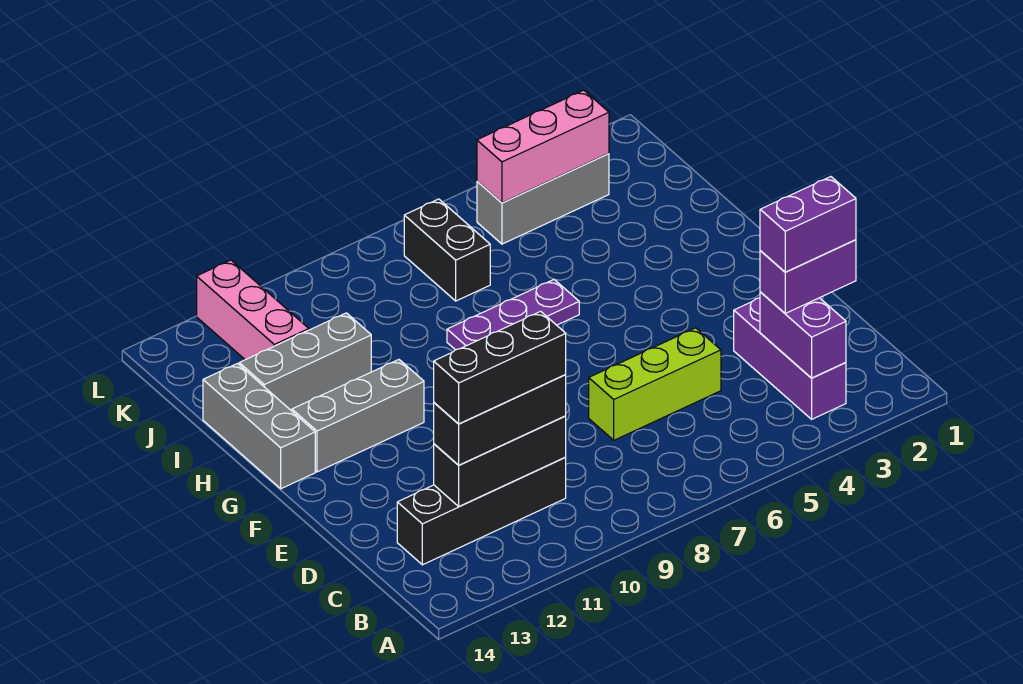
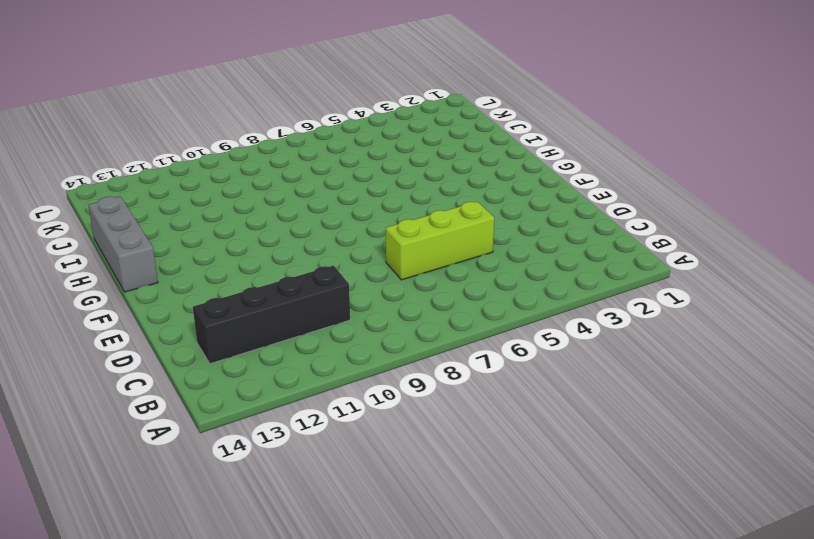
none -> purple brick B3:D3 level 1
none -> grey brick G11:G13 level 1
none -> purple plate H6:H8 level 1

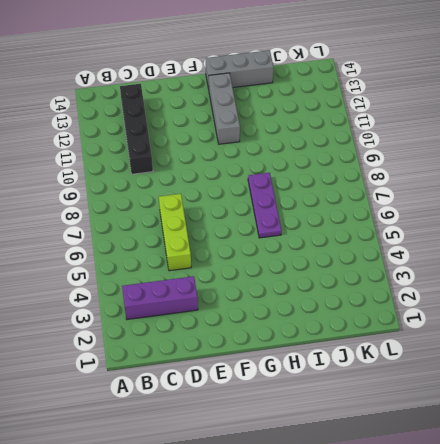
none -> grey brick I11:I13 level 1
none -> black brick J7:K7 level 1
none -> pink brick J12:L12 level 1

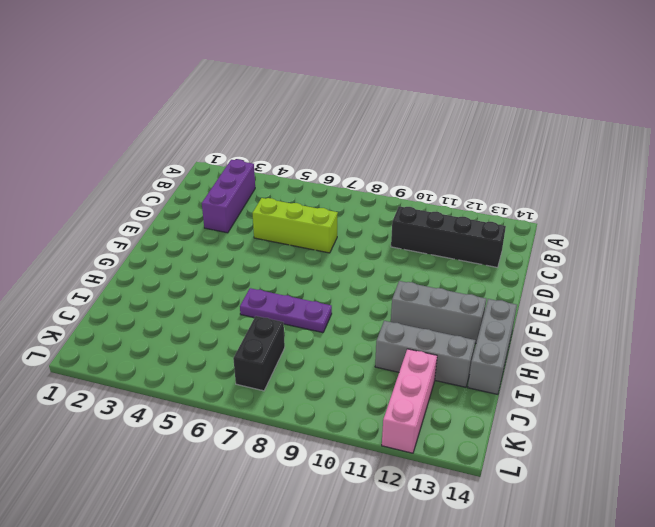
none -> grey brick K3:K5 level 1
none -> purple brick B3:C3 level 2
none -> black brick C10:C12 level 2

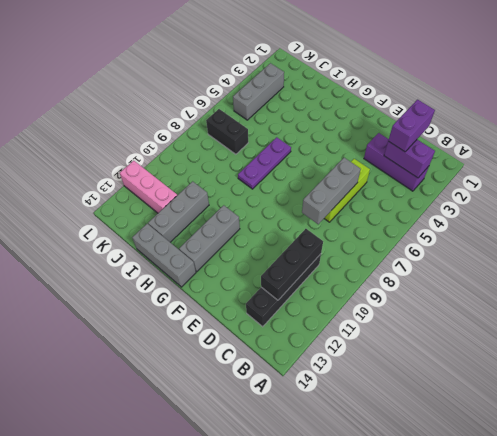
grey brick D6:D8 level 2 -> none
none -> pink brick K3:K5 level 2
none -> black brick C10:C12 level 3
none -> purple brick C2:C3 level 4

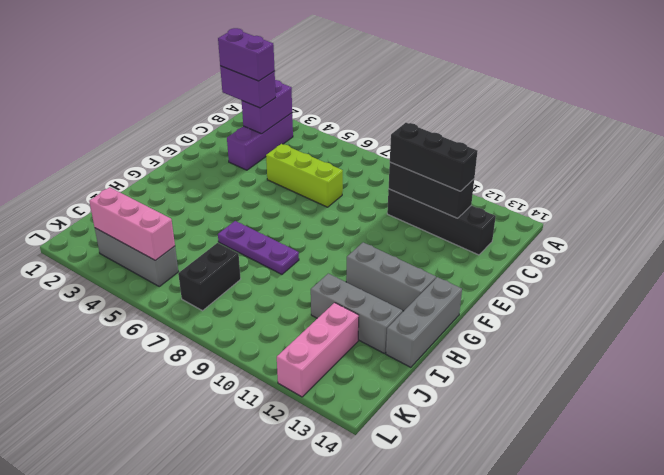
none -> black brick C10:C12 level 4

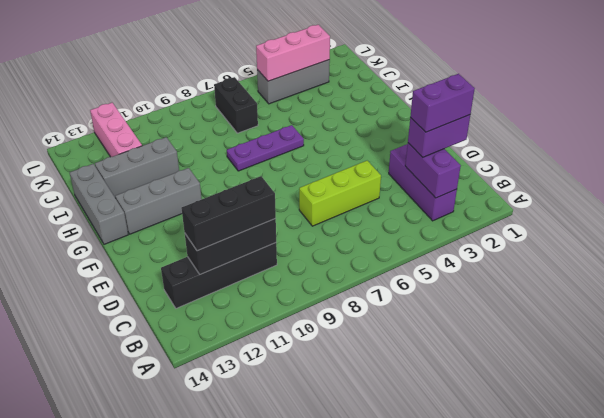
none -> black brick C10:C12 level 4

